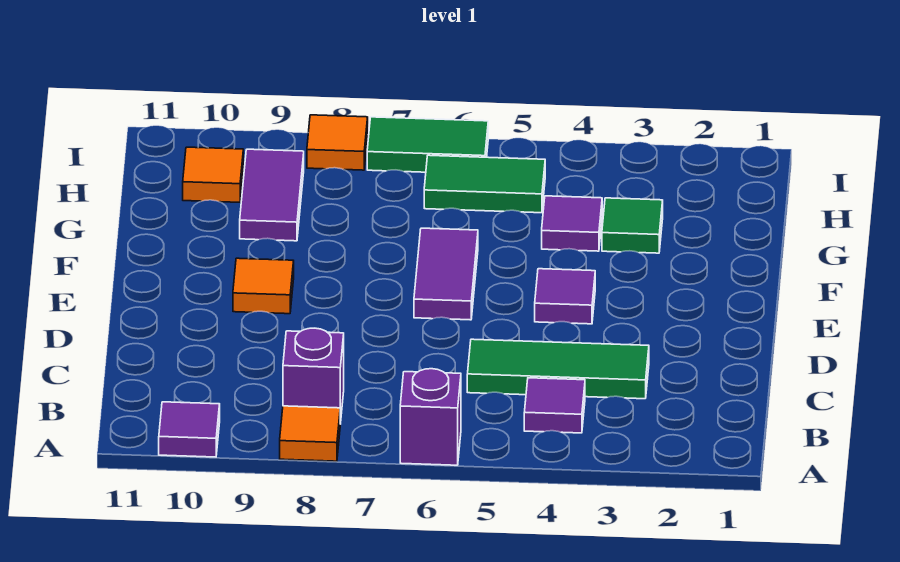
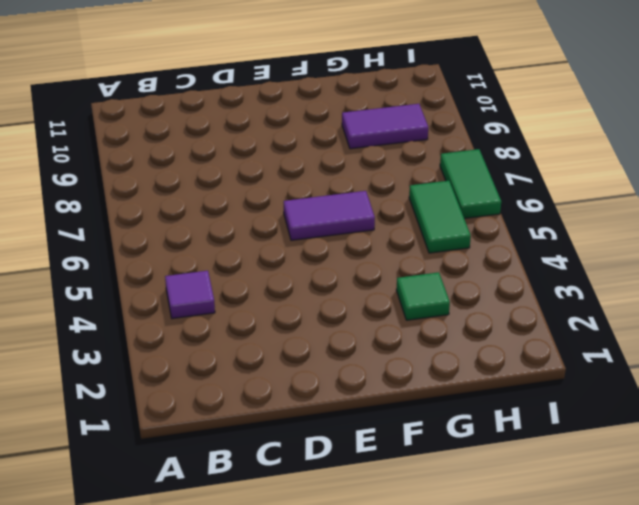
none -> purple brick A6 level 1
none -> orange tile A8 level 1
none -> purple tile A10 level 1

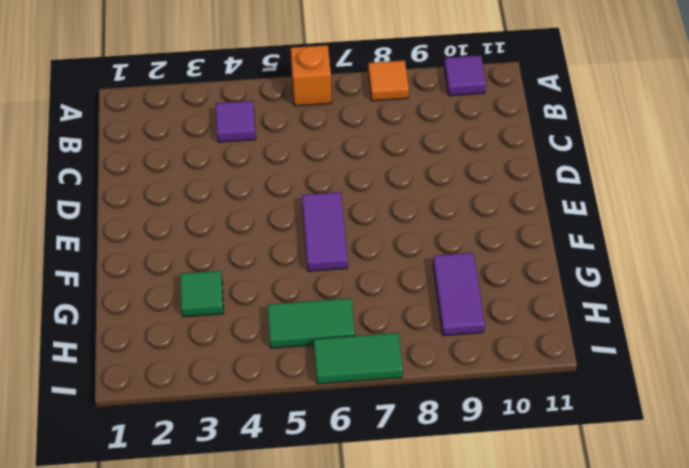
orange brick A6 level 1 -> purple brick A6 level 1
none -> purple brick B8 level 1
none -> green tile C3:C5 level 1
none -> purple tile E4 level 1

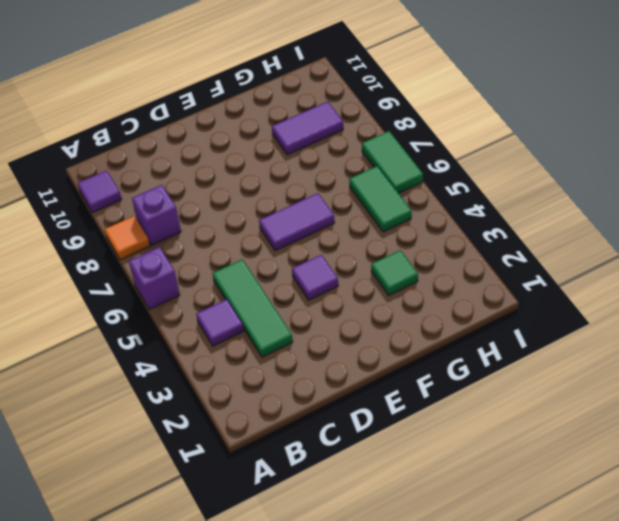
none -> orange tile E9 level 1
none -> purple tile G4 level 1
none -> orange tile H10 level 1

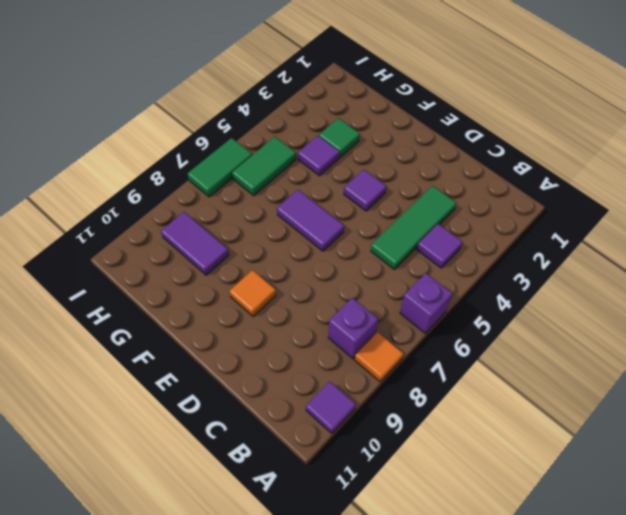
none -> orange tile H10 level 1
none -> orange tile I8 level 1

